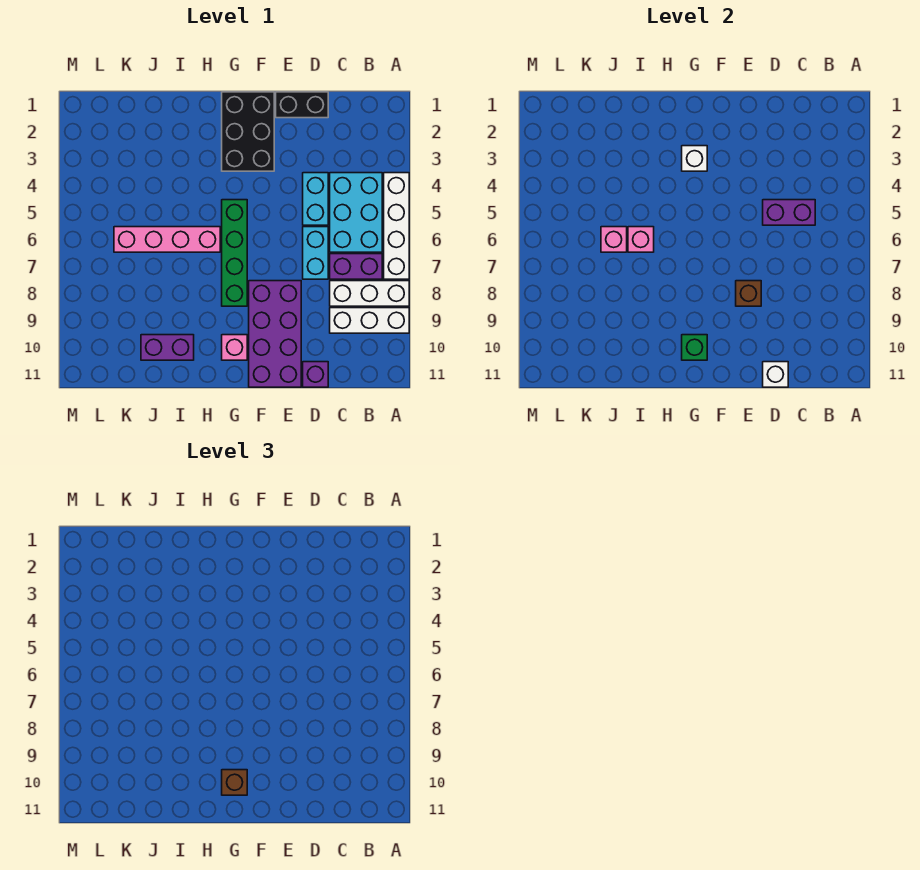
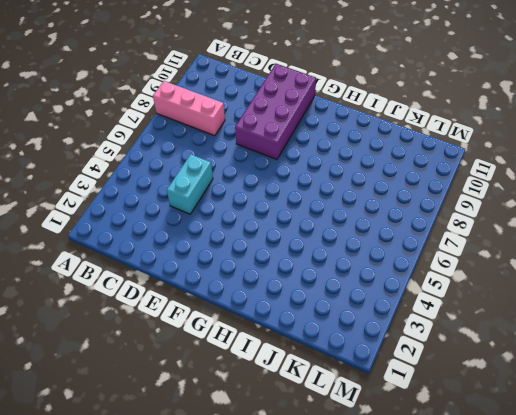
pink brick A8:C8 level 1 -> white brick A8:C8 level 1
none -> white brick A4:A7 level 1
none -> white brick A9:C9 level 1
none -> cyan brick B4:C6 level 1

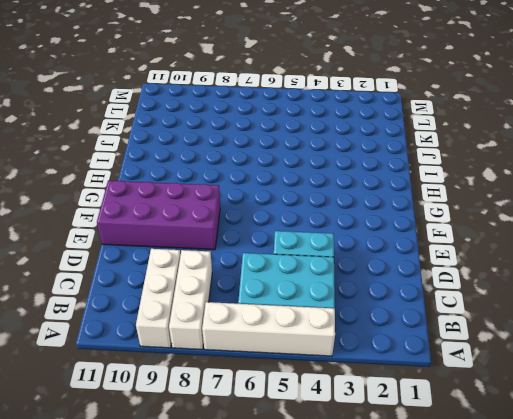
none -> purple brick B7:C7 level 1
none -> black brick D1:E1 level 1
none -> cyan brick D6:D7 level 1

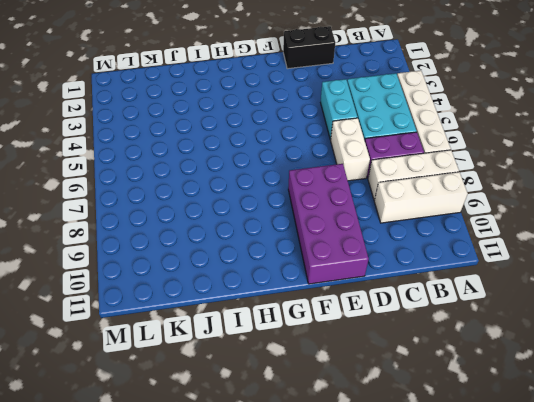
white brick D6:D7 level 1 -> cyan brick D6:D7 level 1
none -> purple brick D11 level 1
none -> black brick F1:G3 level 1
none -> green brick G5:G8 level 1

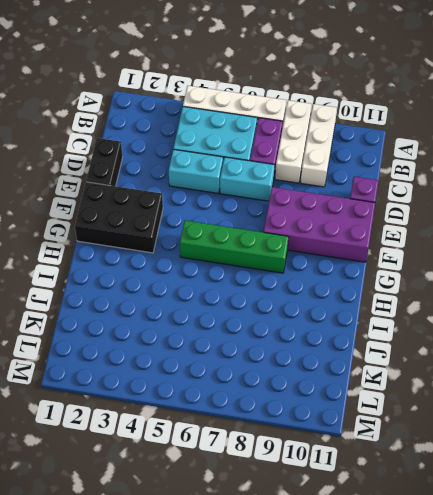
none -> pink brick G10 level 1
none -> pink brick H6:K6 level 1
none -> purple brick I10:J10 level 1

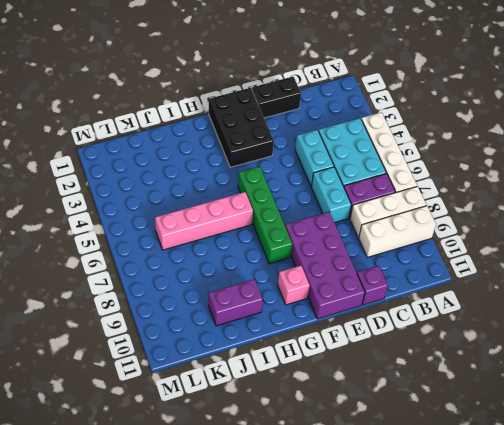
none -> purple brick C5:D5 level 2
none -> white brick D11 level 2
none -> brown brick E8 level 2

